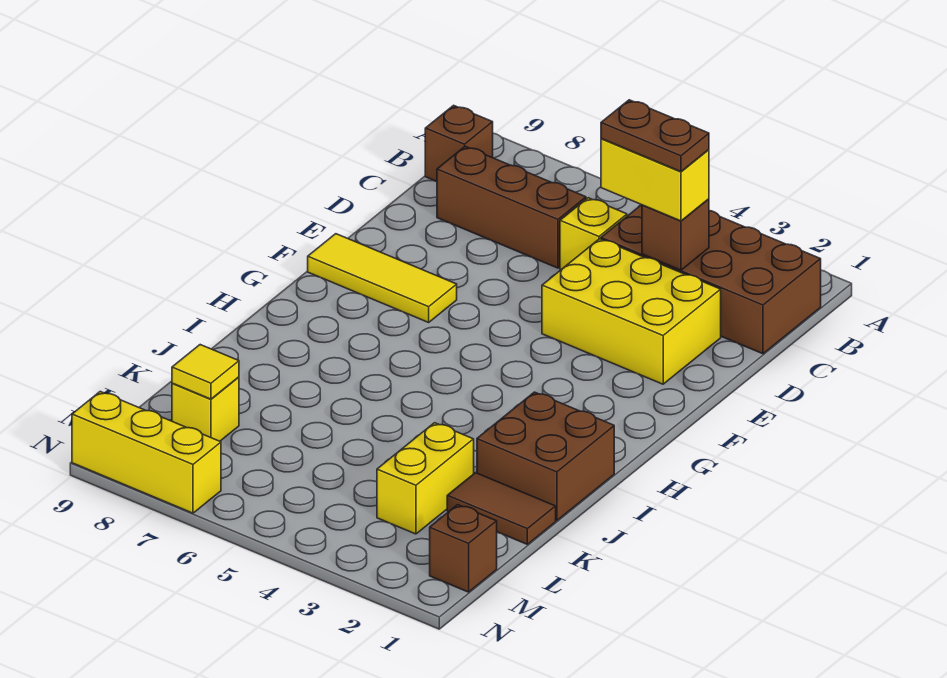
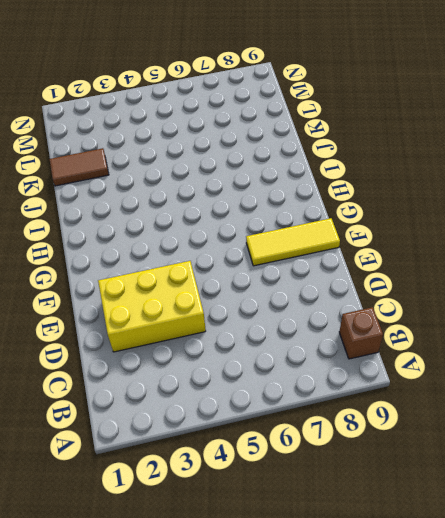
none -> brown brick B1:C4 level 1
none -> yellow brick C5 level 1
none -> brown brick C6:C8 level 1

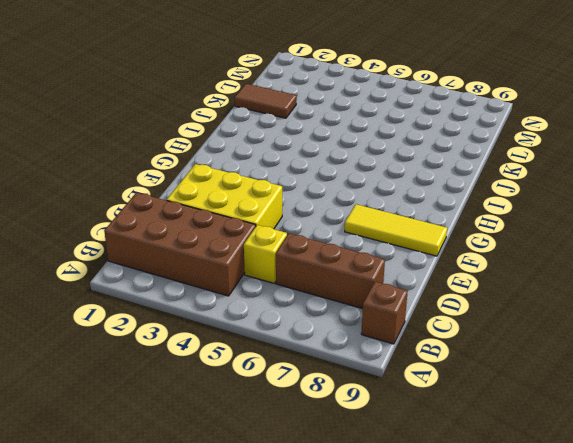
none -> brown brick I1:J2 level 1
none -> yellow brick K3:L3 level 1
none -> yellow brick L8 level 1

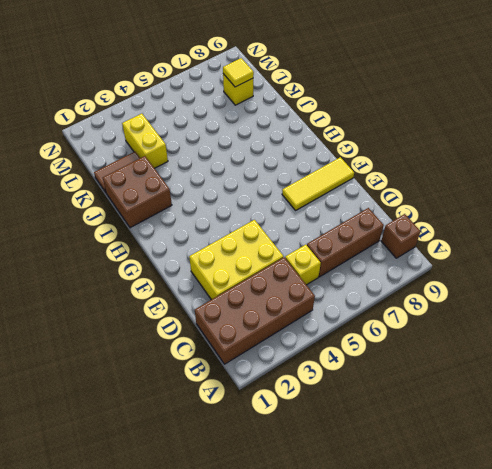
none -> brown brick M1 level 1
none -> yellow brick N7:N9 level 1
none -> brown brick C3 level 2

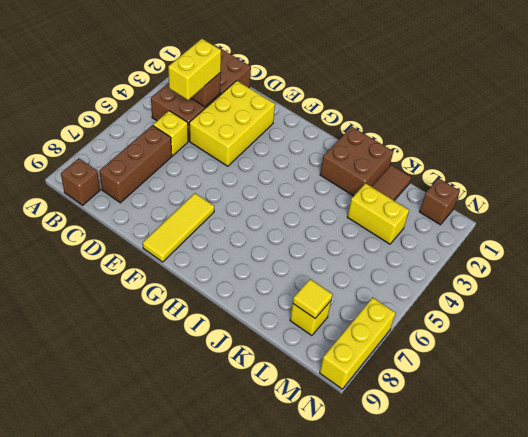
none -> brown plate C3:C4 level 4

